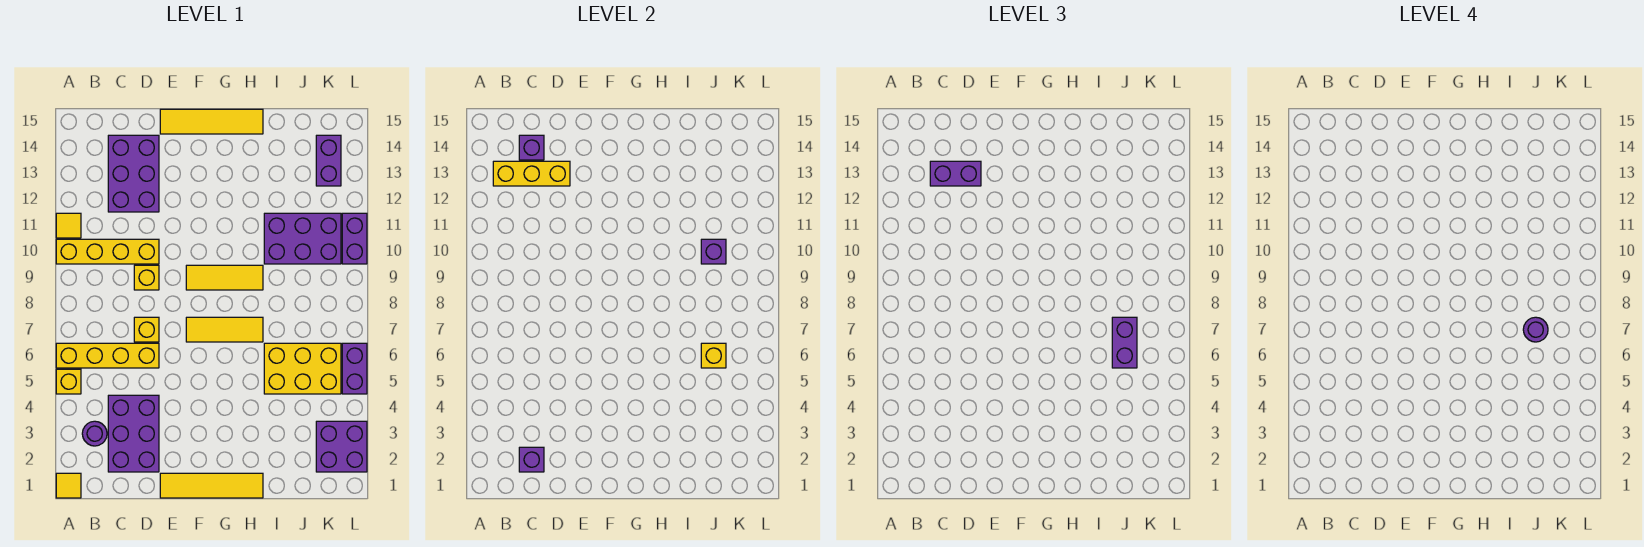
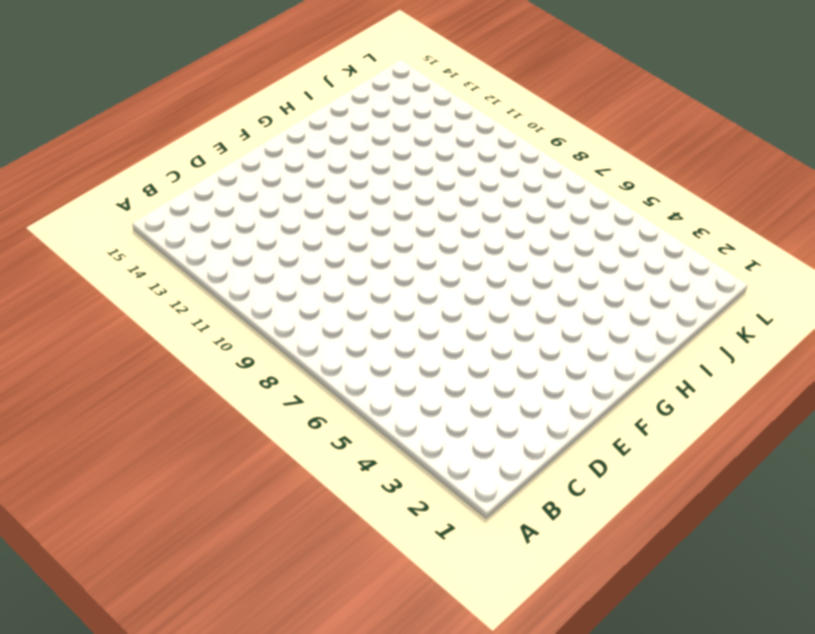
none -> yellow tile A1 level 1
none -> yellow brick A5 level 1
none -> yellow brick A6:D6 level 1

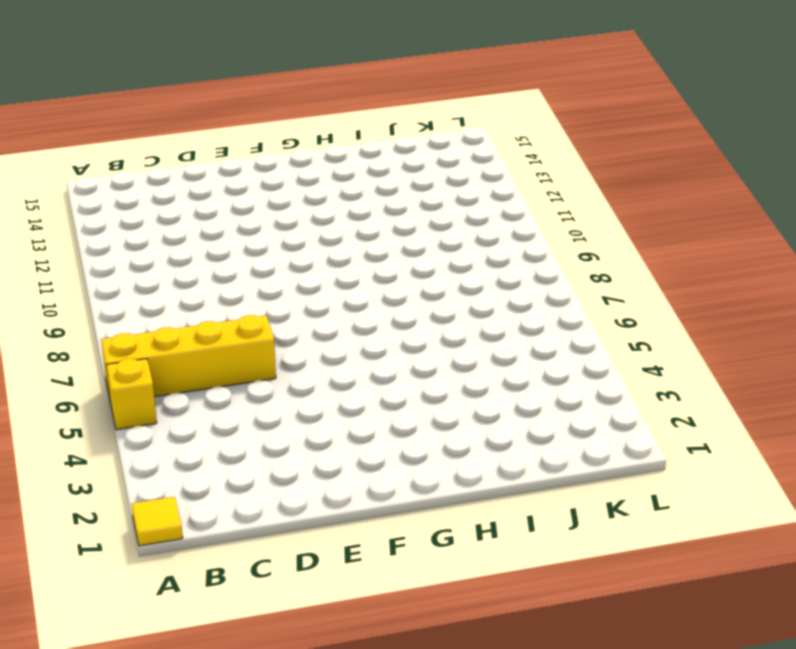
none -> yellow brick A10:D10 level 1
none -> yellow tile A11 level 1
none -> purple round brick B3 level 1

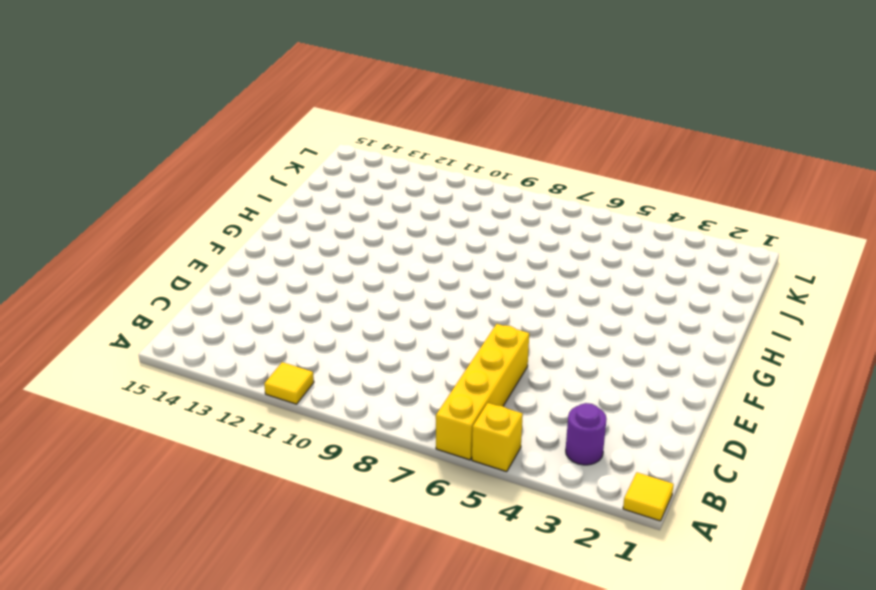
none -> yellow brick A10:D10 level 1
none -> purple brick C2:D4 level 1
none -> purple brick C12:D14 level 1

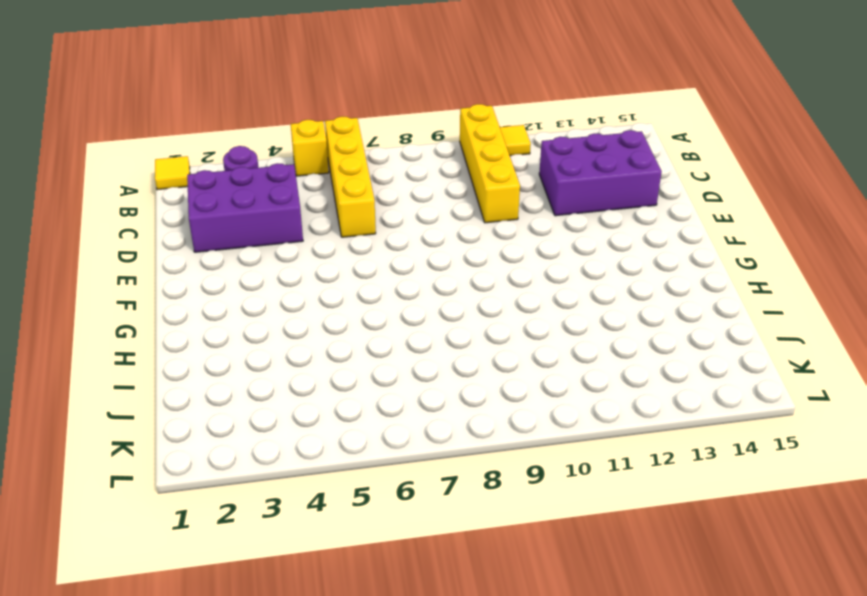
none -> yellow brick D7 level 1
none -> yellow brick D9 level 1
none -> yellow tile E1:H1 level 1

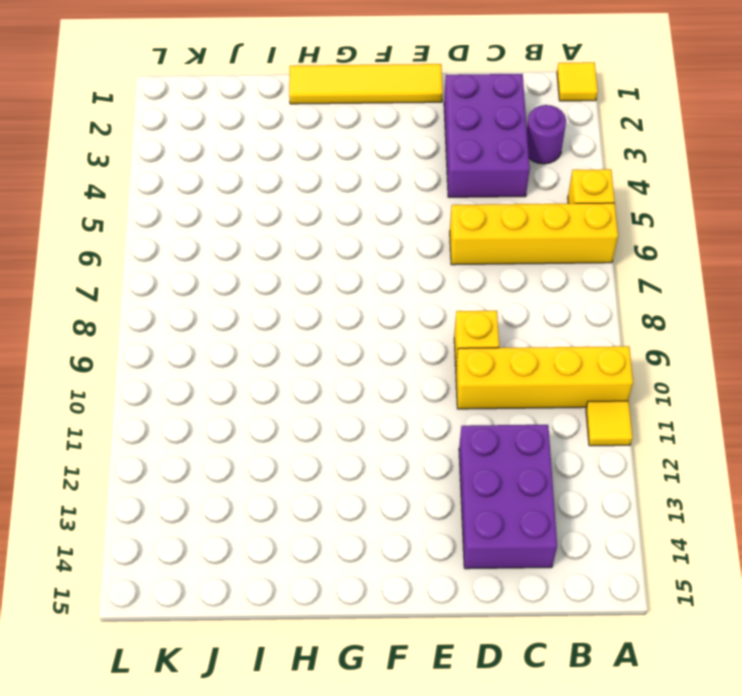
none -> yellow brick D7 level 1
none -> yellow tile E15:H15 level 1
none -> yellow tile F7:H7 level 1

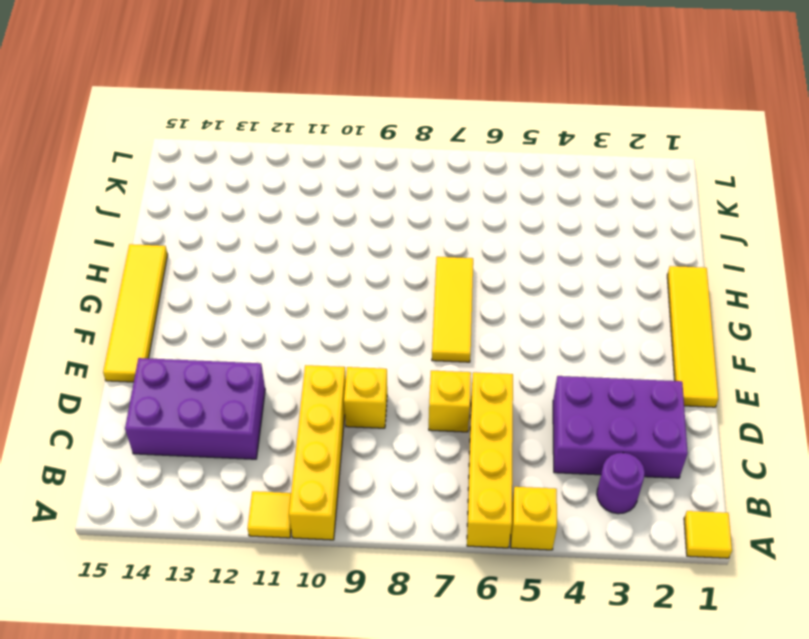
none -> yellow tile F9:H9 level 1
none -> yellow brick I5:K6 level 1
none -> purple brick I10:K11 level 1

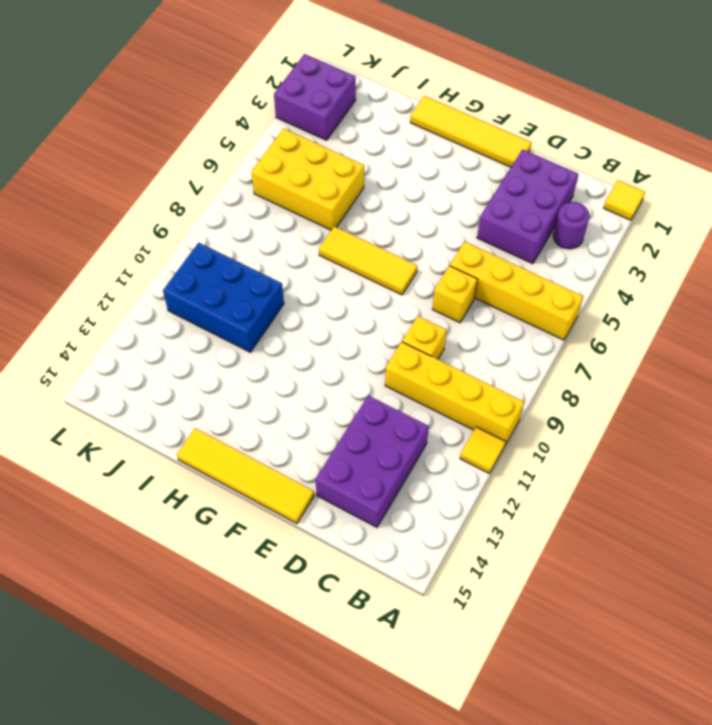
blue brick I10:K11 level 1 -> purple brick I10:K11 level 1
none -> yellow brick A5 level 1
none -> yellow tile F9:H9 level 1
none -> purple brick K13:K14 level 1

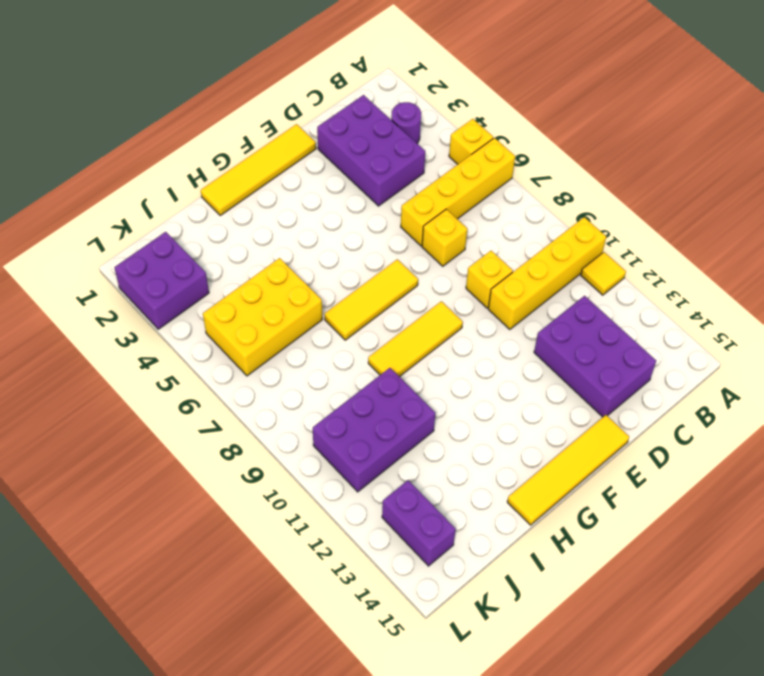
none -> yellow tile A1 level 1
none -> purple brick L5:L6 level 1
none -> purple brick L10:L11 level 1

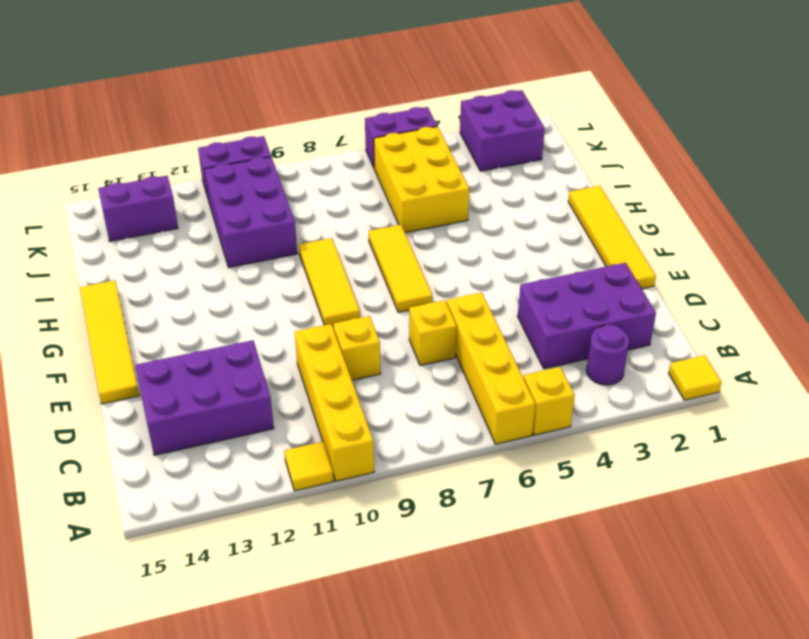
none -> yellow brick B13:D13 level 2
none -> purple brick C2 level 2
none -> purple brick C14 level 2

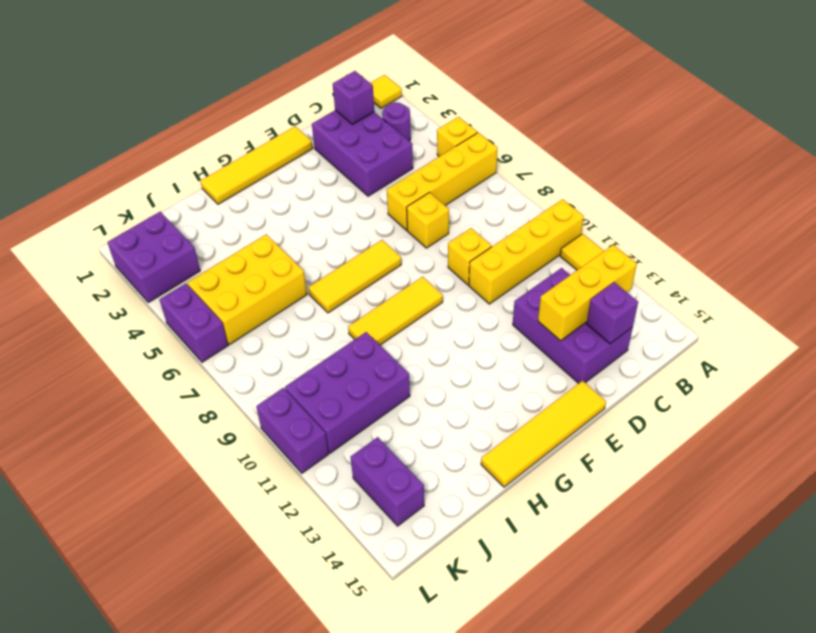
none -> yellow brick J6 level 2
none -> purple brick J10 level 2
none -> purple brick C13:D13 level 3

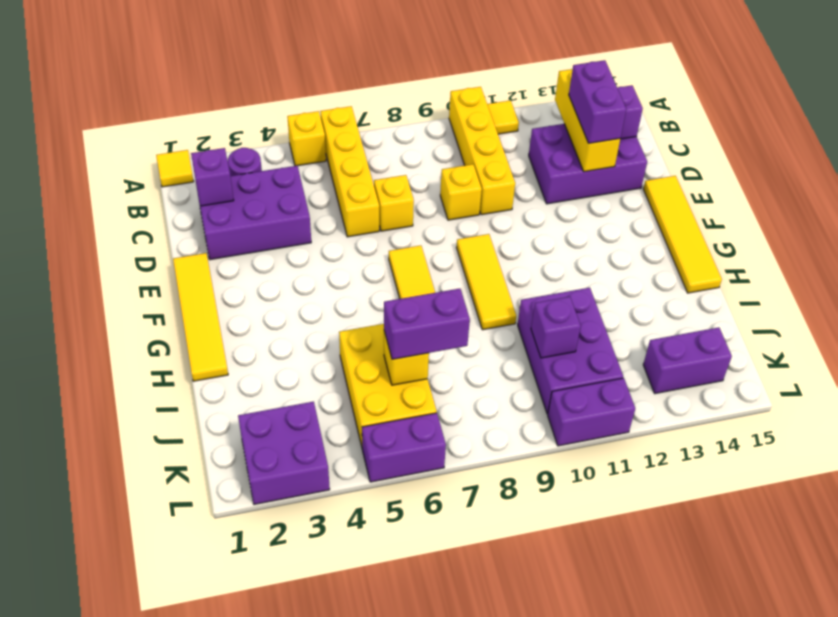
none -> purple round brick J7 level 4

